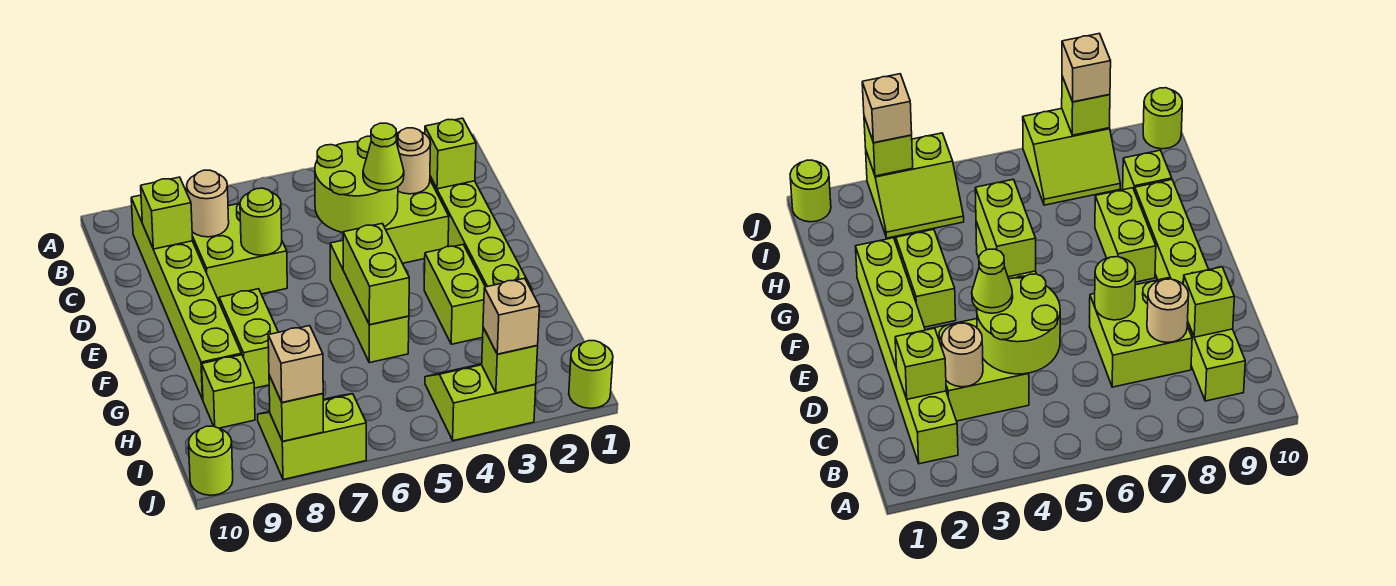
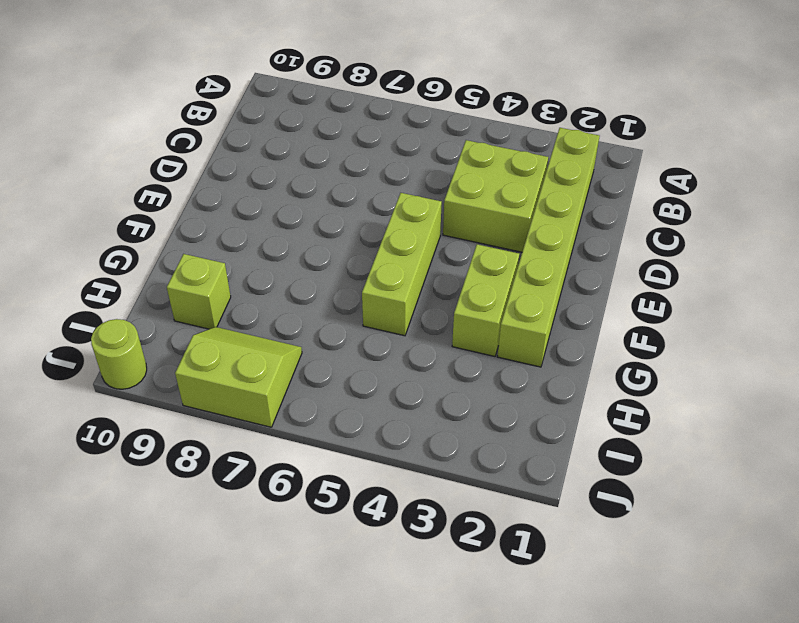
none -> lime brick B9:G9 level 1
none -> lime brick C7:D8 level 1
none -> lime brick F8:G8 level 1

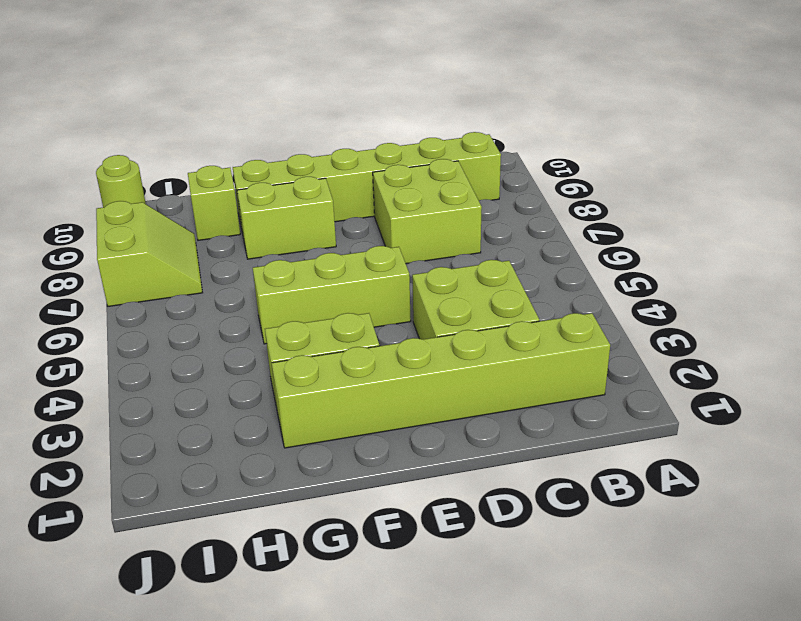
none -> lime slope I3:J4 level 1 top J
none -> lime round brick J1 level 1
none -> lime brick C2 level 2

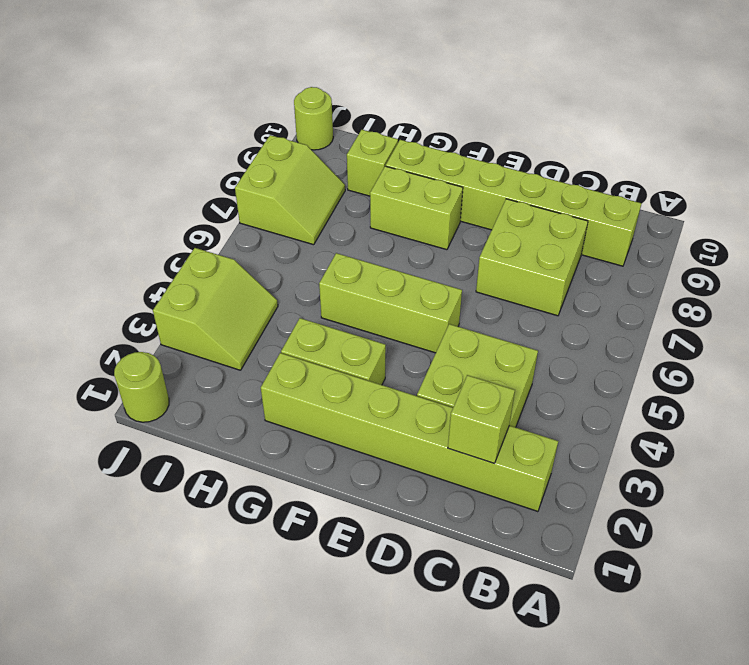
none -> tan round brick C3 level 2
none -> lime round brick C4:D5 level 2
none -> tan round brick C8 level 2

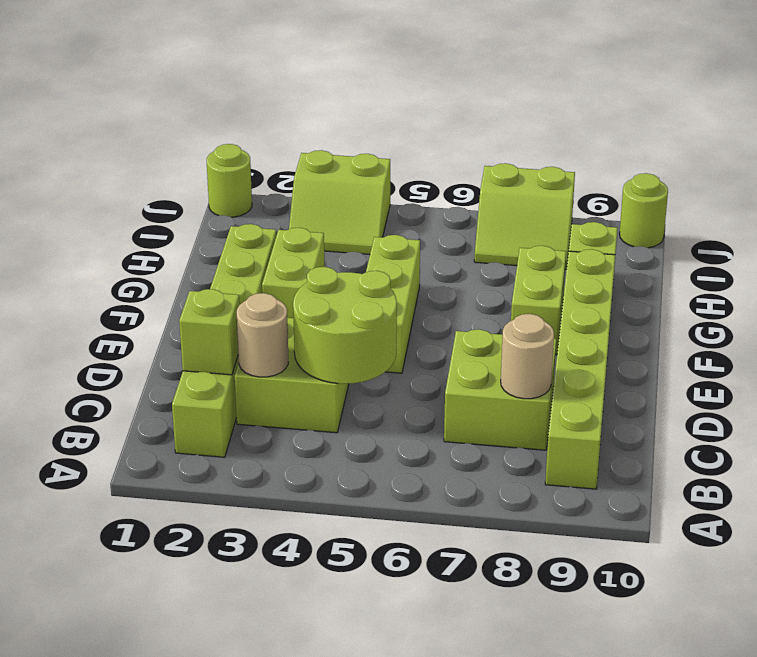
none -> lime brick C9 level 2
none -> lime round brick D7 level 2
none -> lime brick F5:G5 level 2

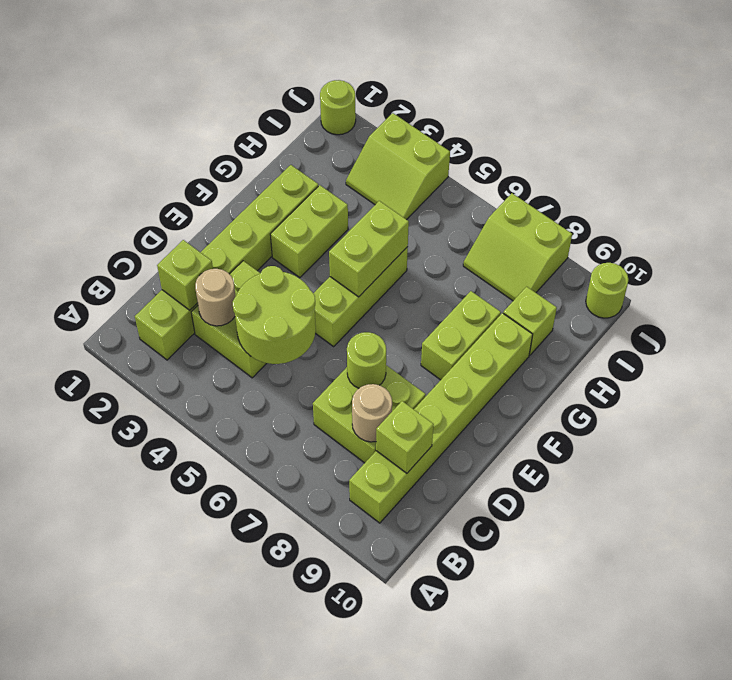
none -> lime brick J3 level 2
none -> lime brick J8 level 2
none -> lime cone D4 level 3

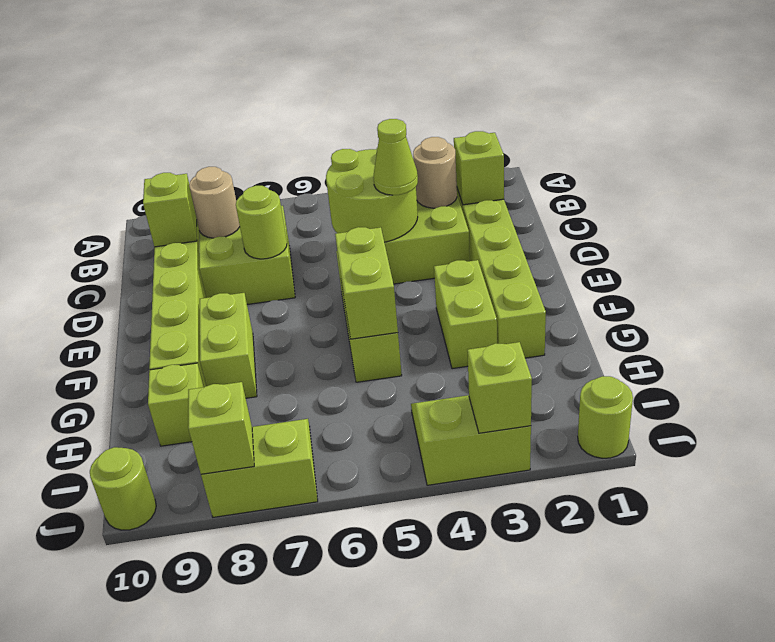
none -> tan brick J3 level 3
none -> tan brick J8 level 3

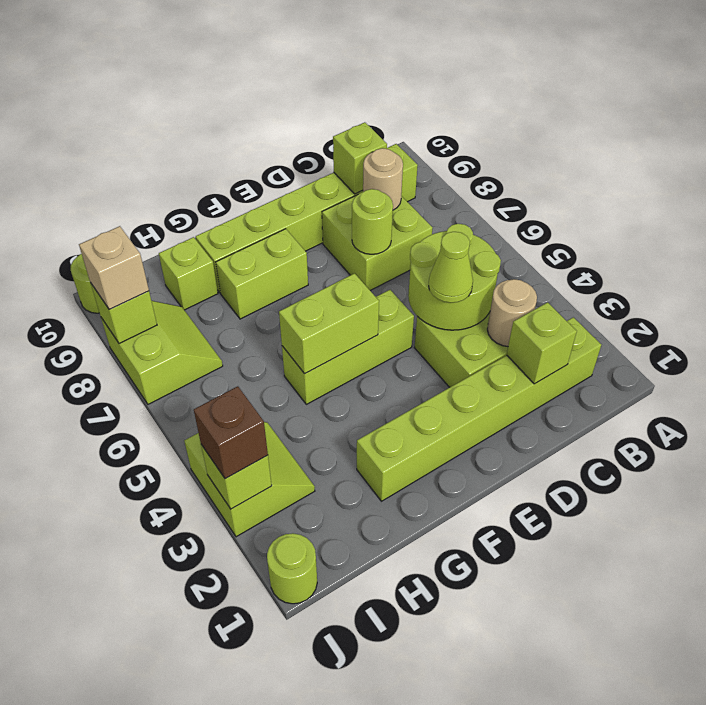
brown brick J3 level 3 -> tan brick J3 level 3
none -> lime brick F3:G3 level 1

